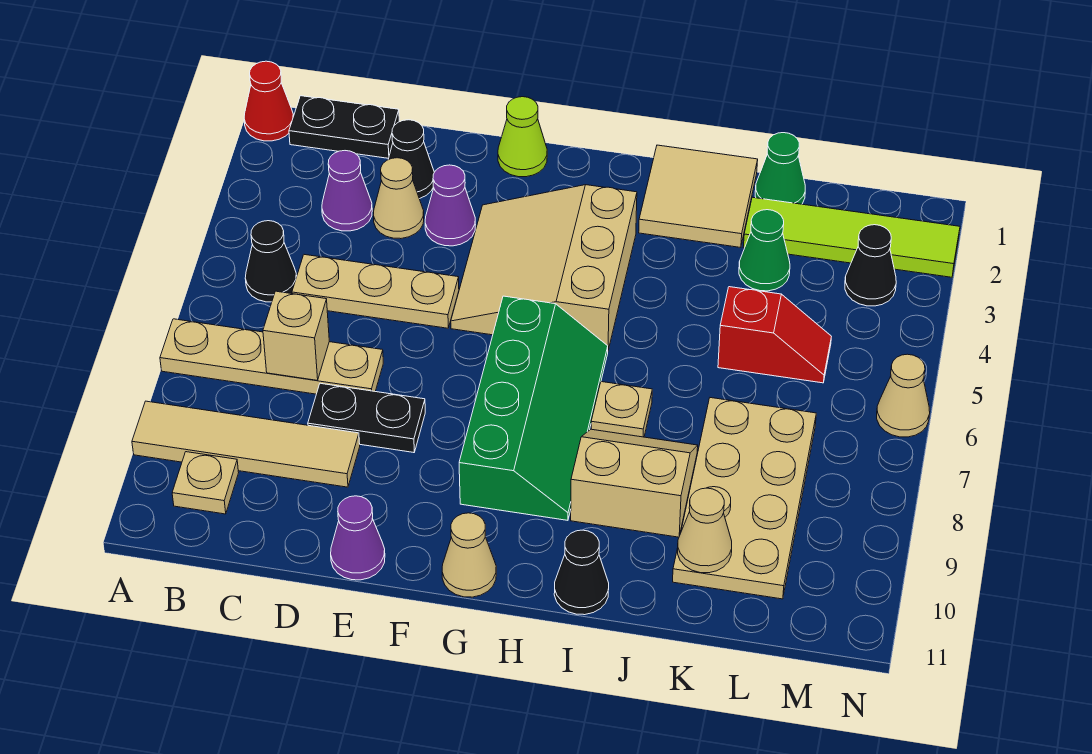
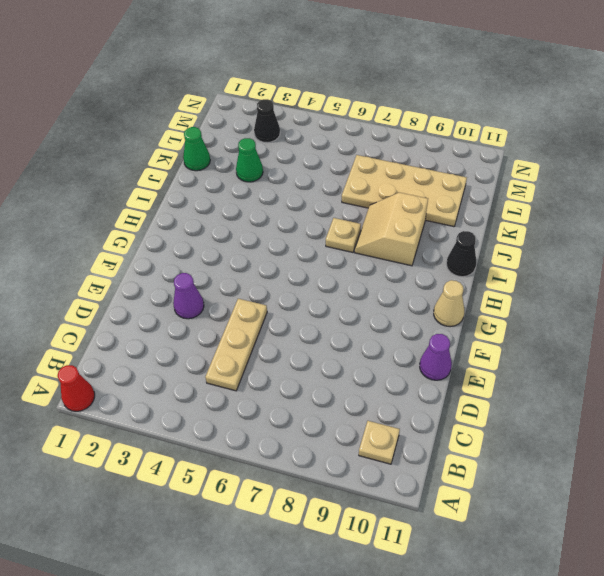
none -> tan plate A7:D7 level 1
none -> tan tile A9:D9 level 1
none -> black plate B1:C1 level 1
none -> black cone B5 level 1

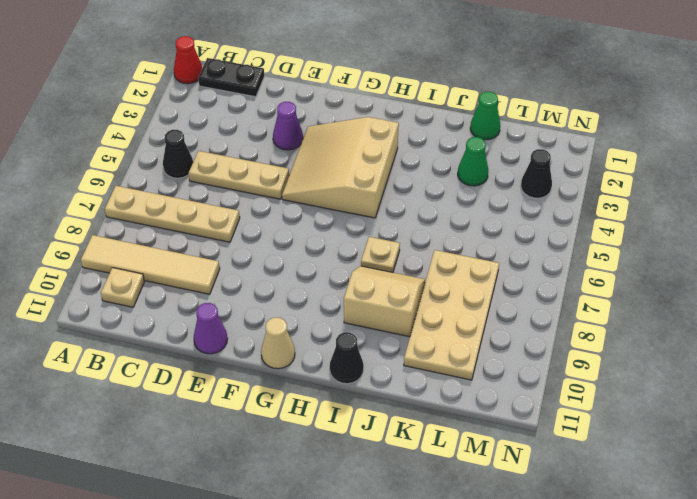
none -> purple cone C3 level 1
none -> black cone D2 level 1
none -> tan cone D3 level 1
none -> black plate D8:E8 level 1

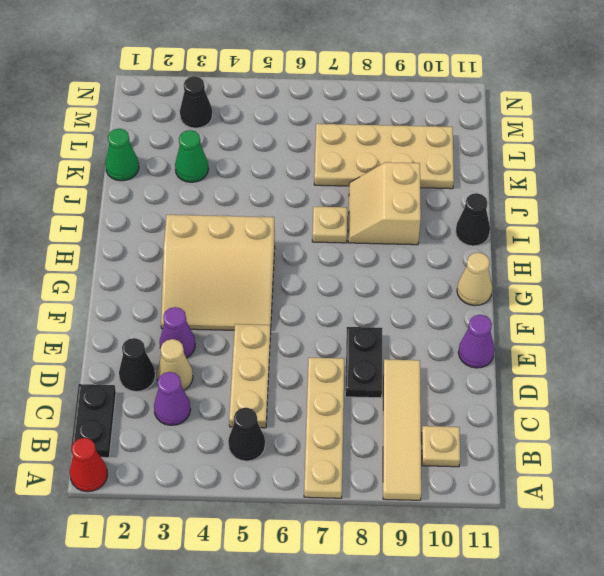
none -> lime cone F1 level 1
none -> green slope G6:H9 level 1 top G
none -> tan tile I1:J2 level 1
none -> lime tile K2:N2 level 1

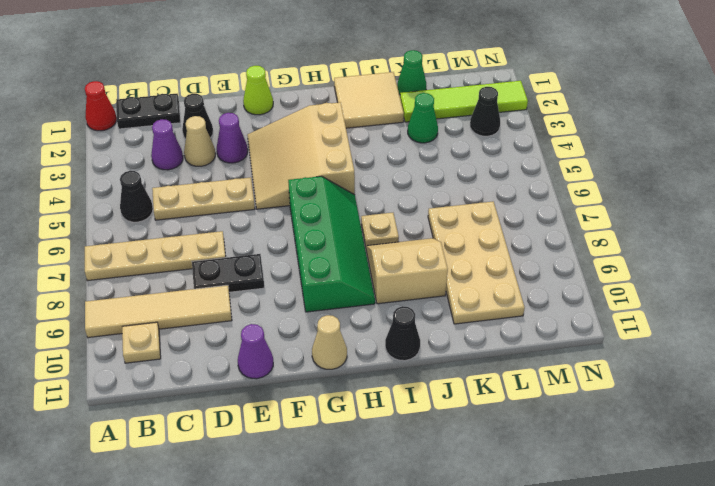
none -> red slope K5:L5 level 1 top K
none -> tan cone N6 level 1
none -> tan brick C7 level 2
none -> tan cone K10 level 2

